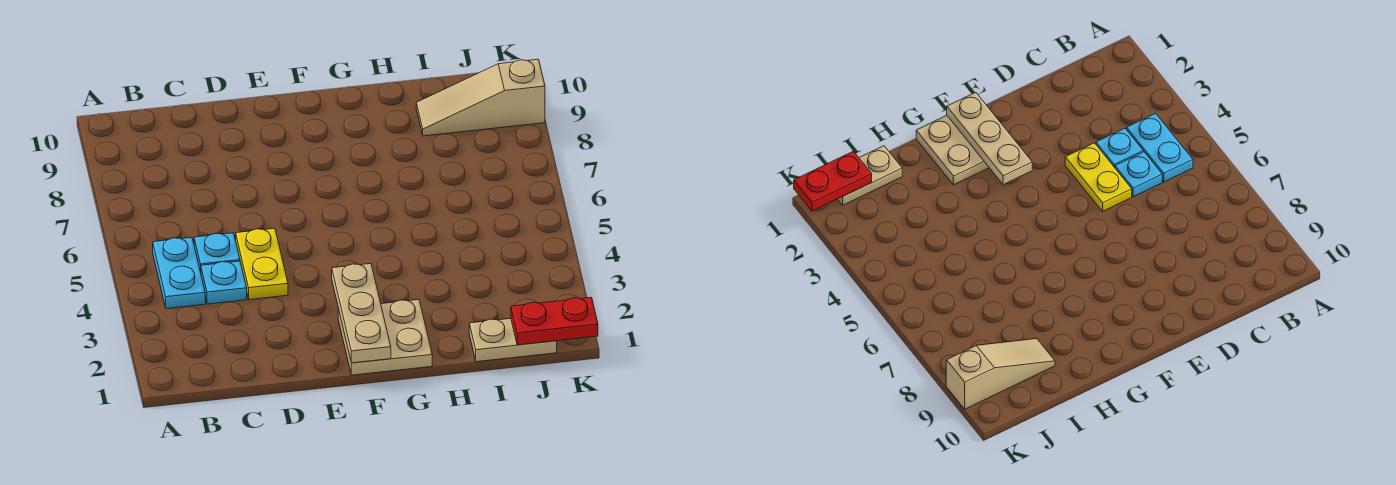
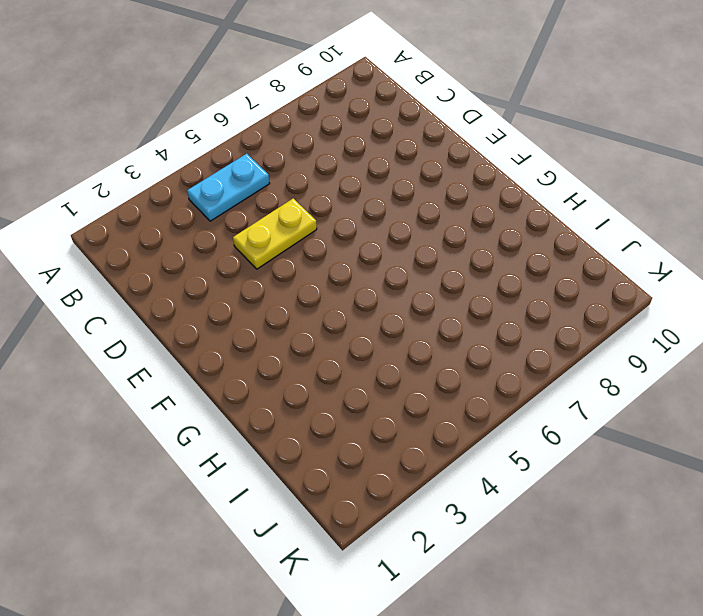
none -> cyan plate C4 level 1
none -> cyan plate C5 level 1

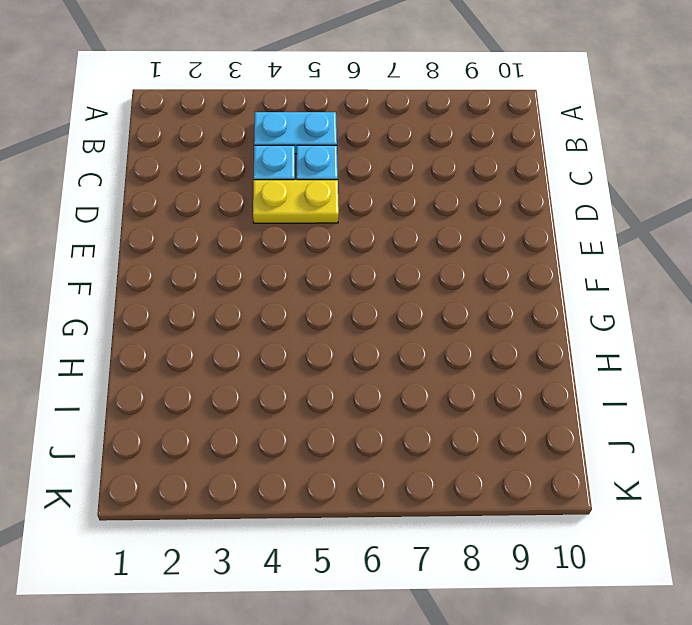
none -> tan plate F1:G2 level 1
none -> tan plate I1:J1 level 1

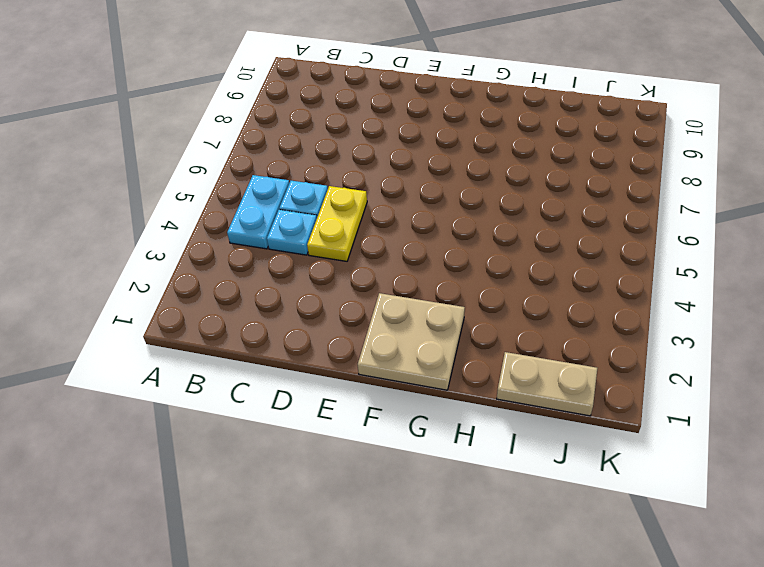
none -> tan slope I9:K9 level 1 top K
none -> tan plate F1:F3 level 2

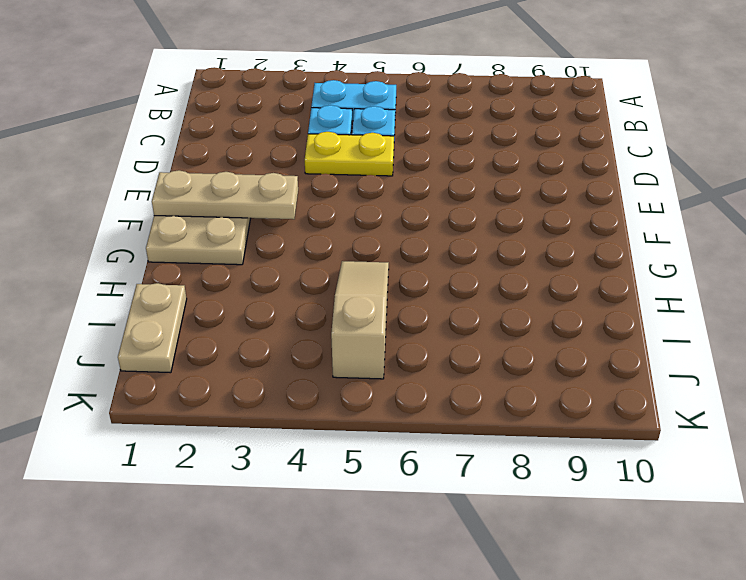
tan slope H5:J5 level 1 top J -> tan slope I9:K9 level 1 top K
none -> red plate J1:K1 level 2

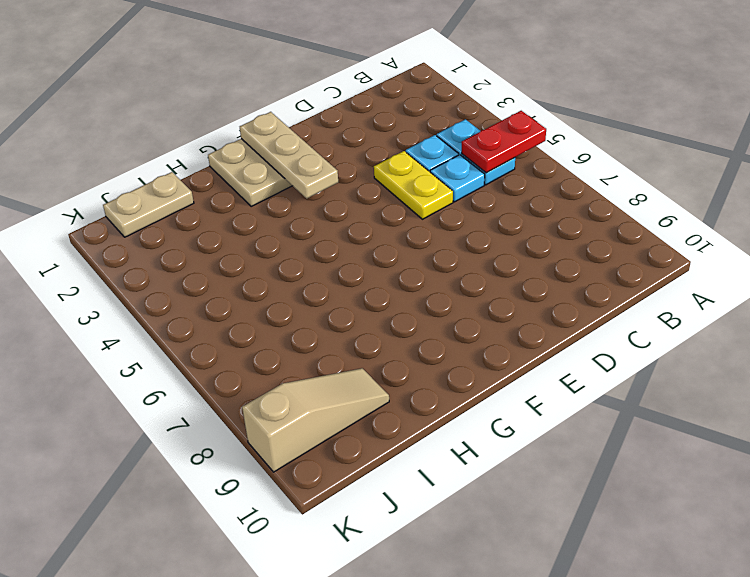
red plate A5:B5 level 2 -> red plate J1:K1 level 2

